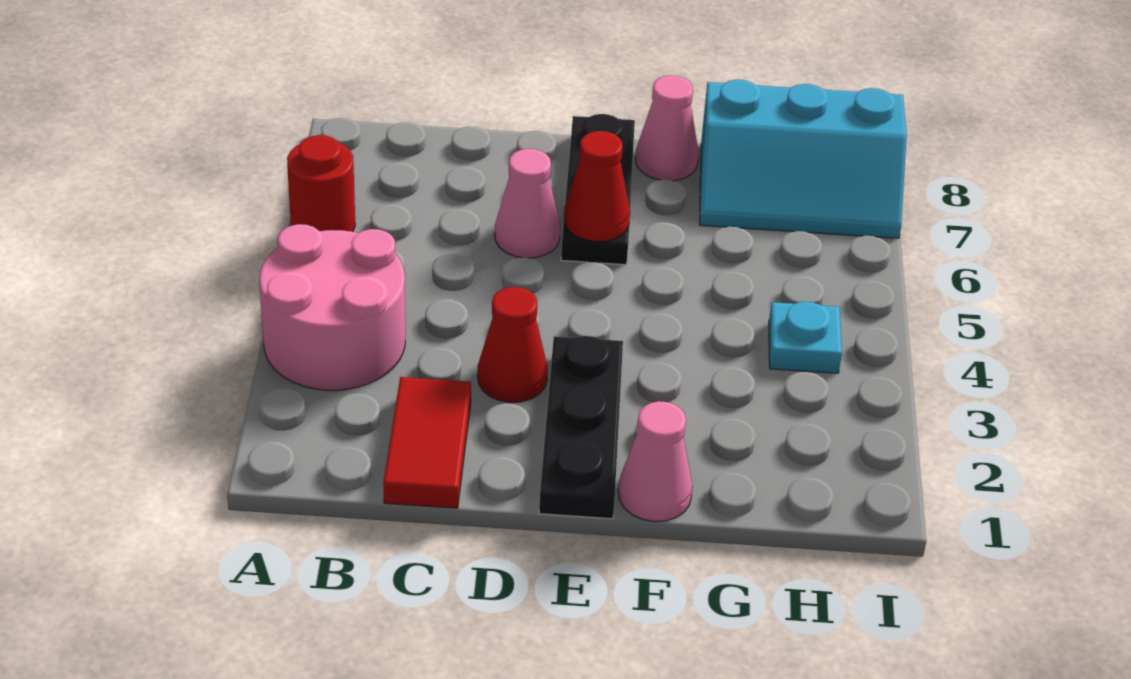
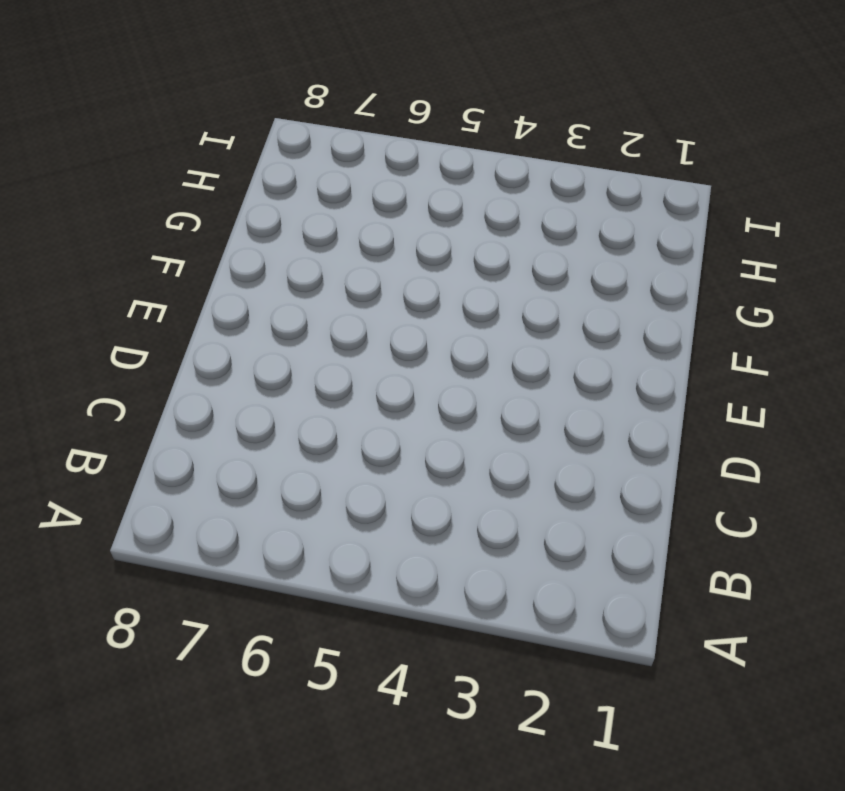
none -> pink round brick A3:B4 level 1
none -> red round brick A6 level 1
none -> red tile C1:C2 level 1

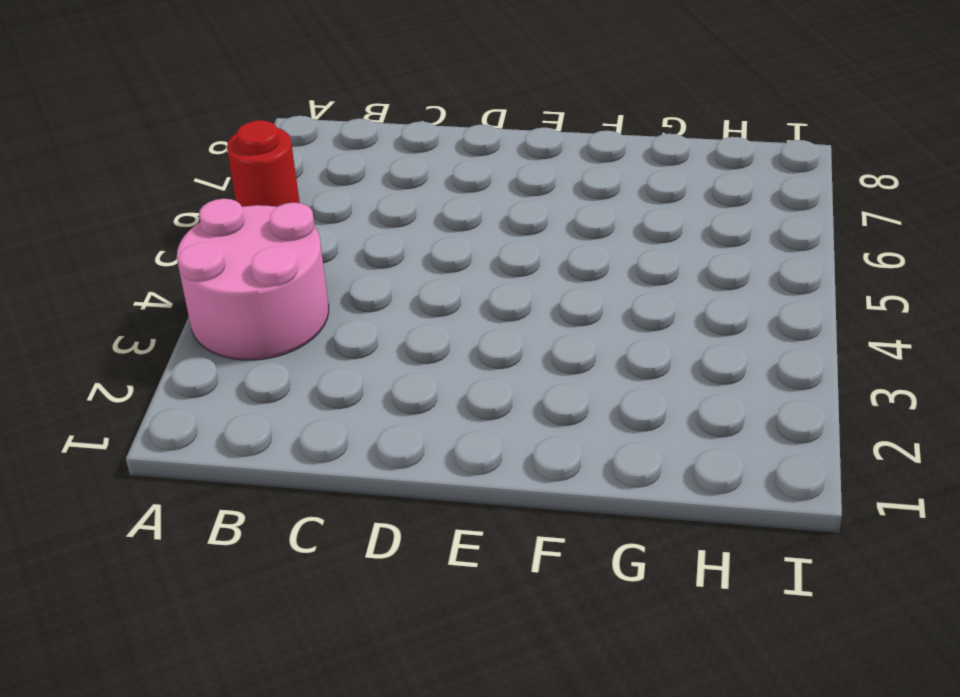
none -> red tile C1:C2 level 1
none -> red cone D3 level 1
none -> pink cone D6 level 1

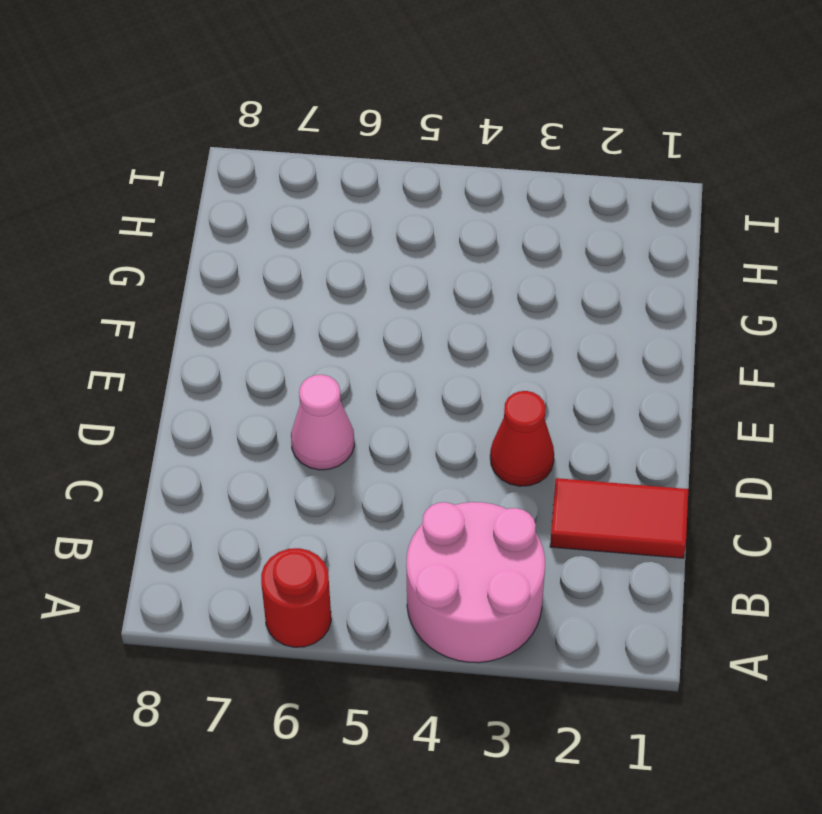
none -> black plate E1:E3 level 1
none -> black plate E6:E8 level 1
none -> pink cone F1 level 1

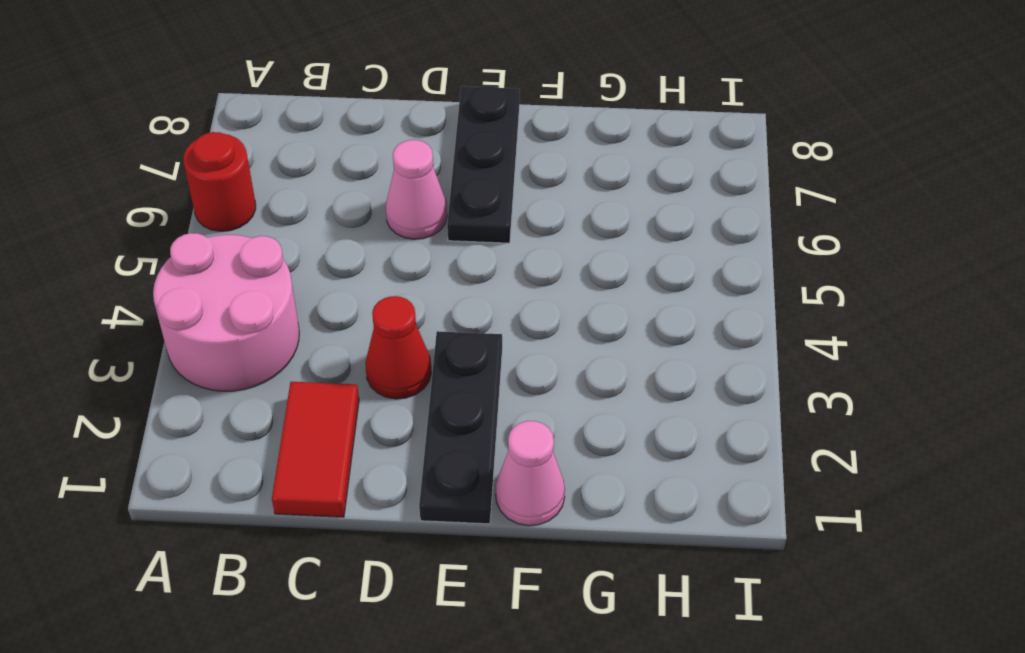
none -> pink cone F8 level 1
none -> cyan slope G7:I8 level 1 top 8
none -> cyan plate H4 level 1

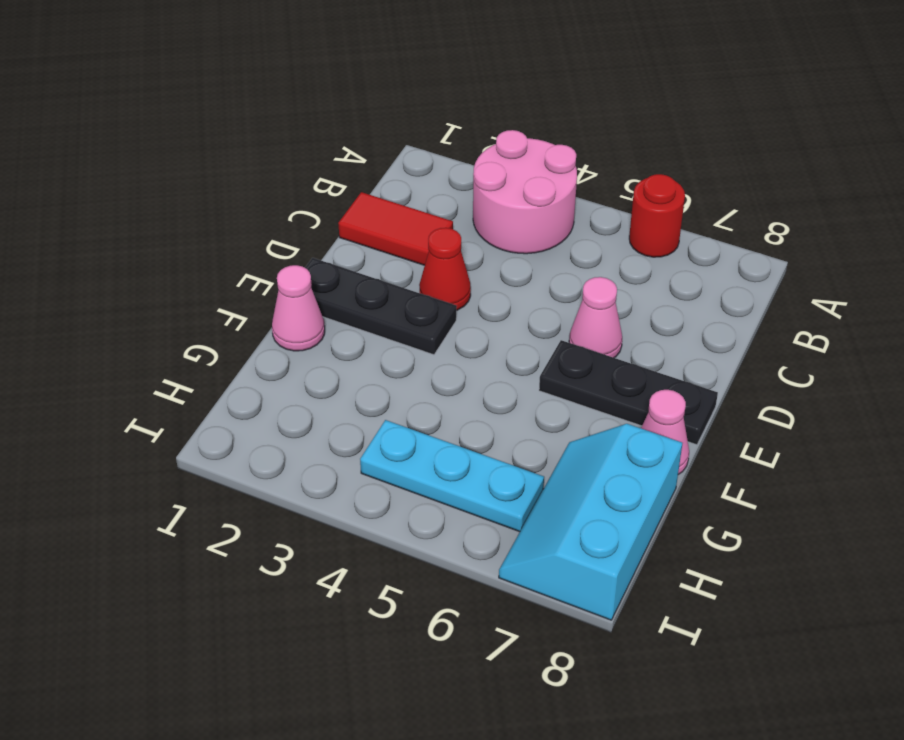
cyan plate H4:H6 level 1 -> cyan plate H4 level 1
none -> red cone E6 level 2

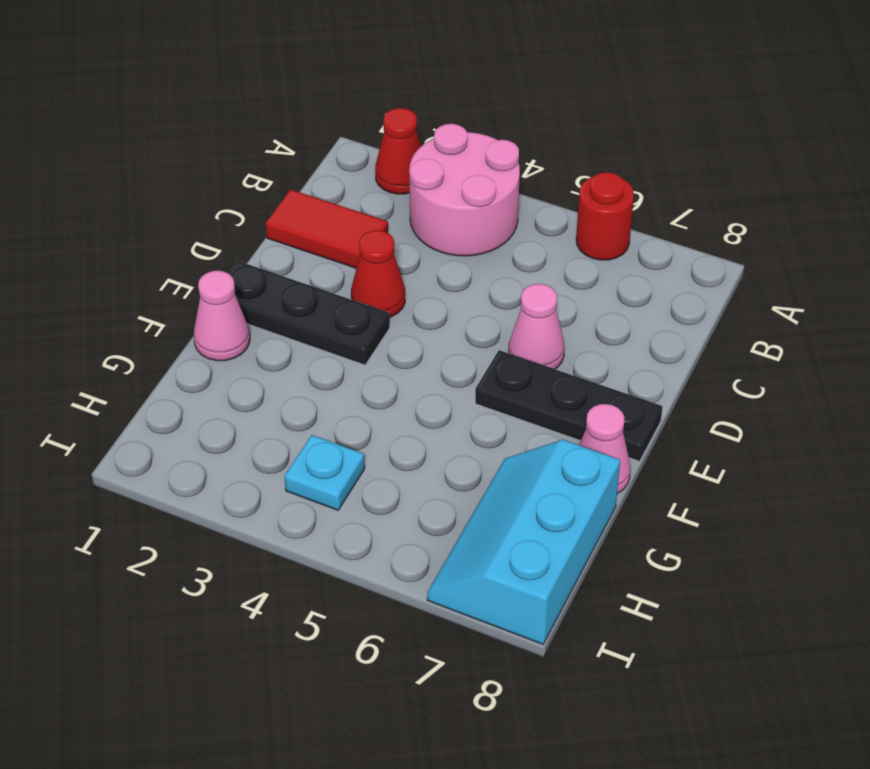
red cone A2 level 1 -> red cone E6 level 2

